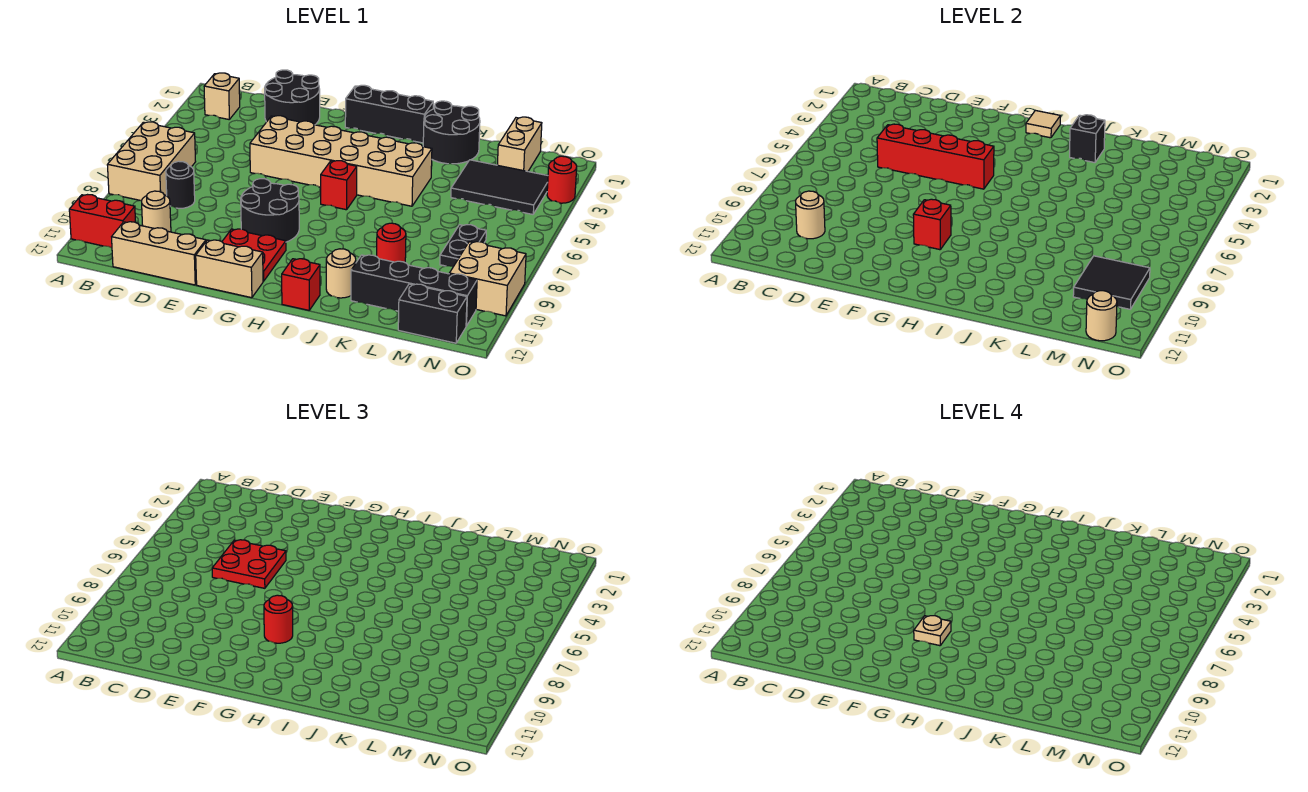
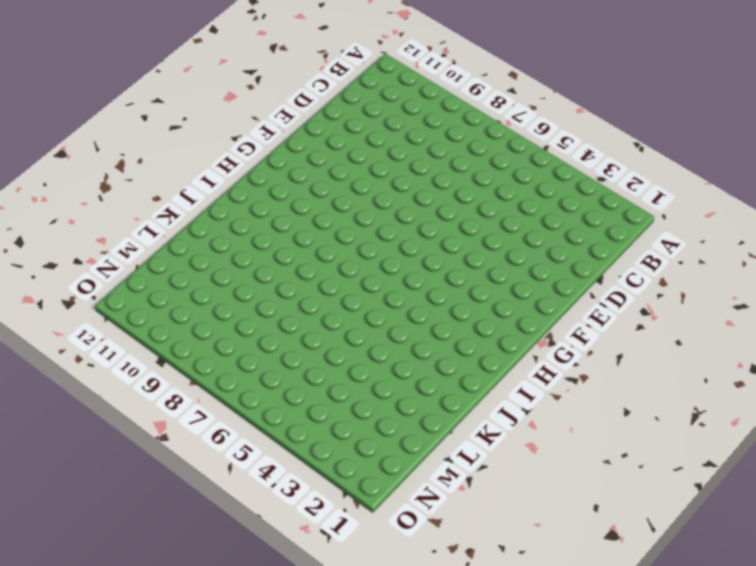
none -> tan brick A6:B8 level 1
none -> red brick A11:B11 level 1
none -> tan brick B2 level 1
none -> black round brick C8 level 1

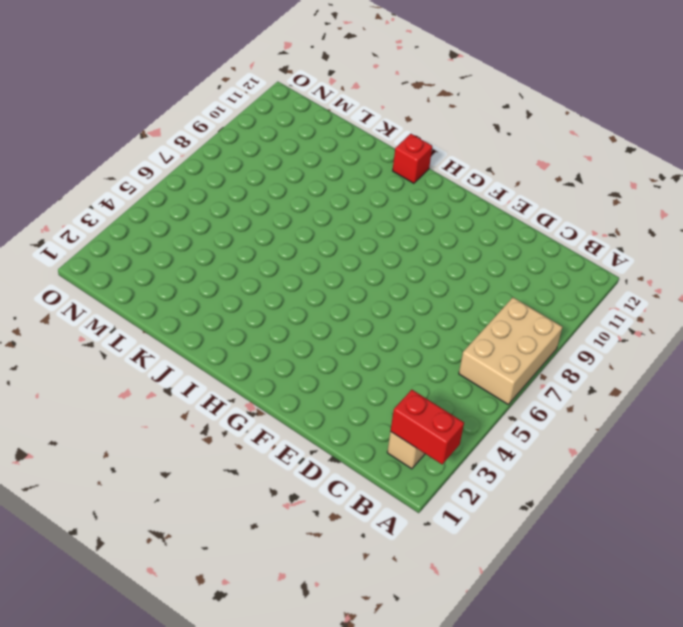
red brick A2:B2 level 2 -> red brick A11:B11 level 1
none -> black round brick C8 level 1
none -> tan round brick C10 level 1
none -> tan brick C12:E12 level 1
none -> black round brick D1:E2 level 1

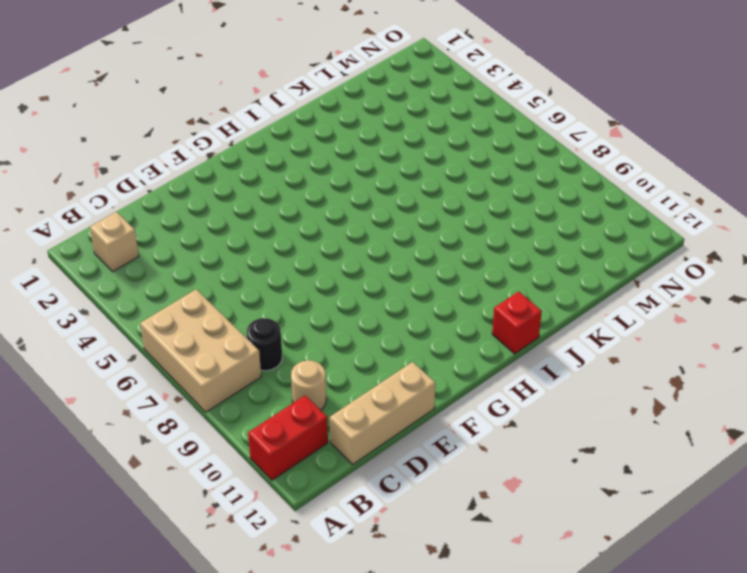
none -> black round brick D1:E2 level 1
none -> tan brick E4:J5 level 1
none -> black round brick F8:G9 level 1
none -> red plate F10:G11 level 1

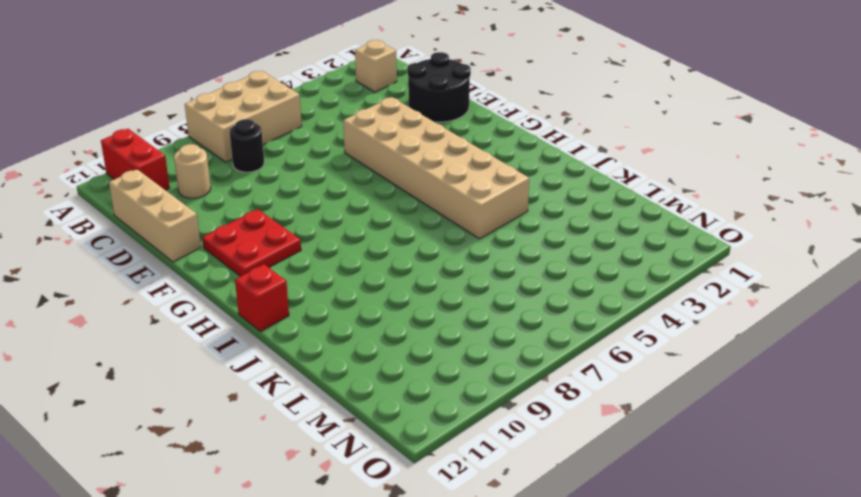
none -> black round brick F8:G9 level 1
none -> tan brick F12:G12 level 1
none -> black brick G1:I1 level 1
none -> red brick H6 level 1

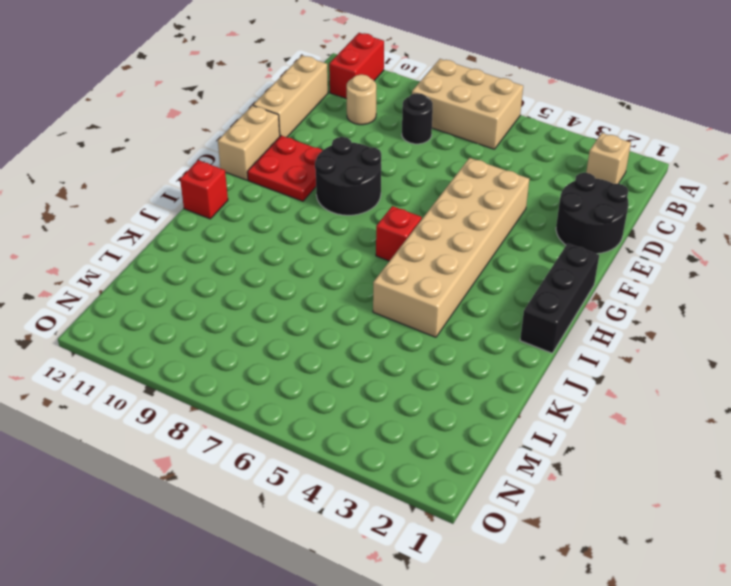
none -> black round brick J1:K2 level 1
none -> tan round brick J11 level 1
none -> red round brick K9 level 1
none -> black brick K11:N11 level 1

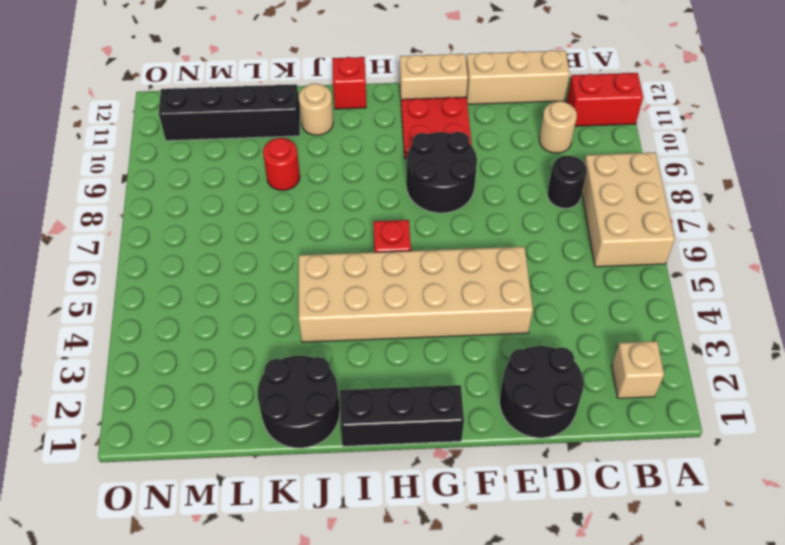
none -> black tile L3:N4 level 1
none -> tan brick M1:M2 level 1
none -> black plate M7:M8 level 1
none -> black brick M12:N12 level 1

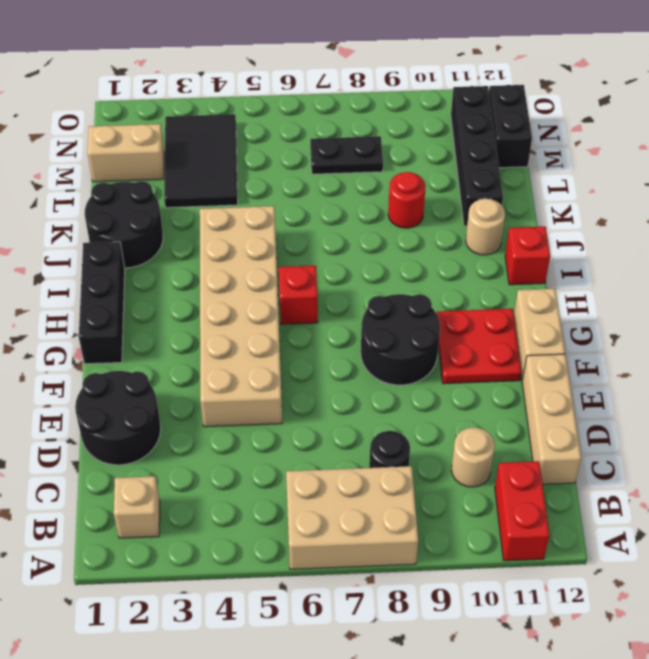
none -> tan brick N9:O10 level 1
none -> red round brick O3 level 1
none -> tan round brick C10 level 2
none -> red brick D5:G5 level 2

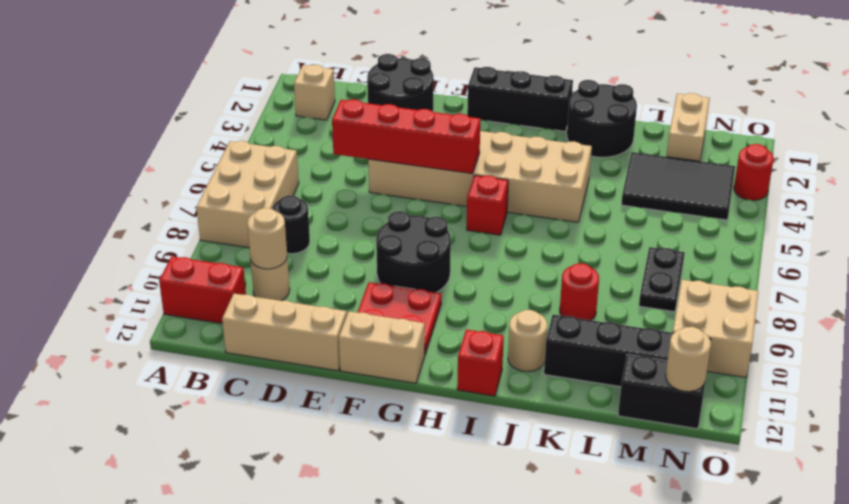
none -> red brick G9 level 2
none -> tan tile H1 level 2
none -> black brick J2 level 2
none -> black tile M9:N10 level 2

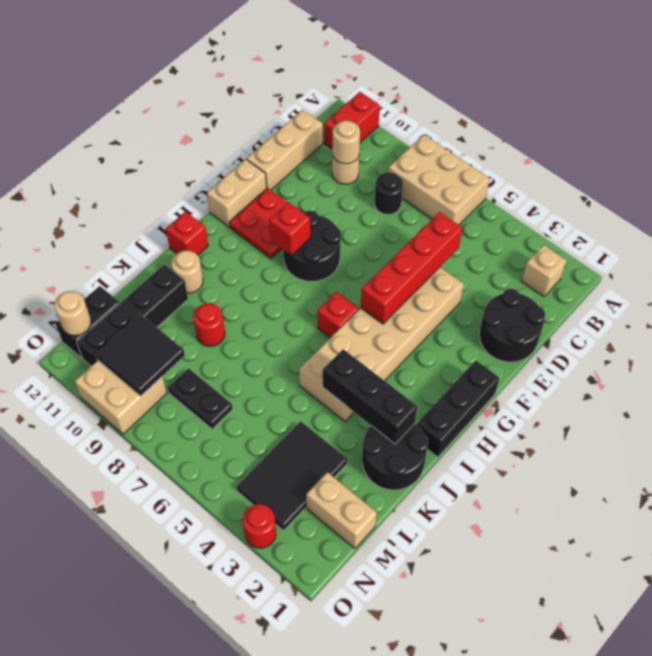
black brick J2:J4 level 2 -> black brick J2 level 2
none -> tan tile H1 level 2
none -> red plate D5:E6 level 3
none -> red round brick G9 level 3
none -> tan plate G9 level 4

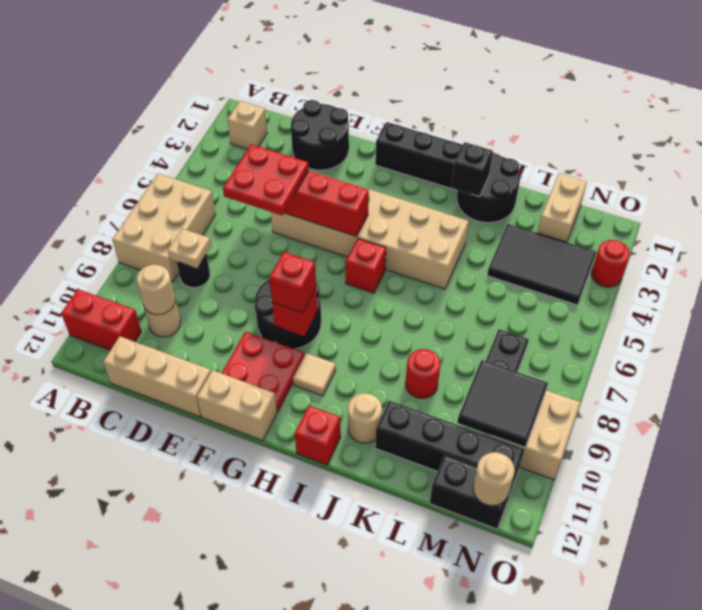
tan plate C8 level 2 -> tan plate G9 level 4
red brick G9 level 3 -> red round brick G9 level 3
tan tile H10 level 1 -> tan tile H1 level 2

